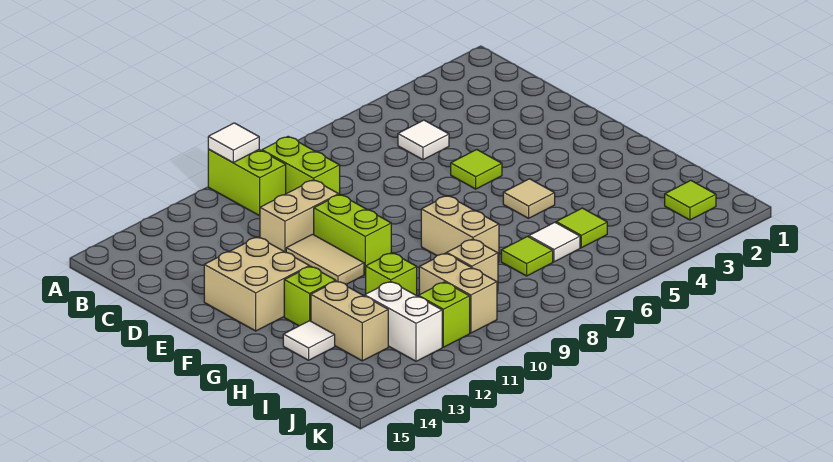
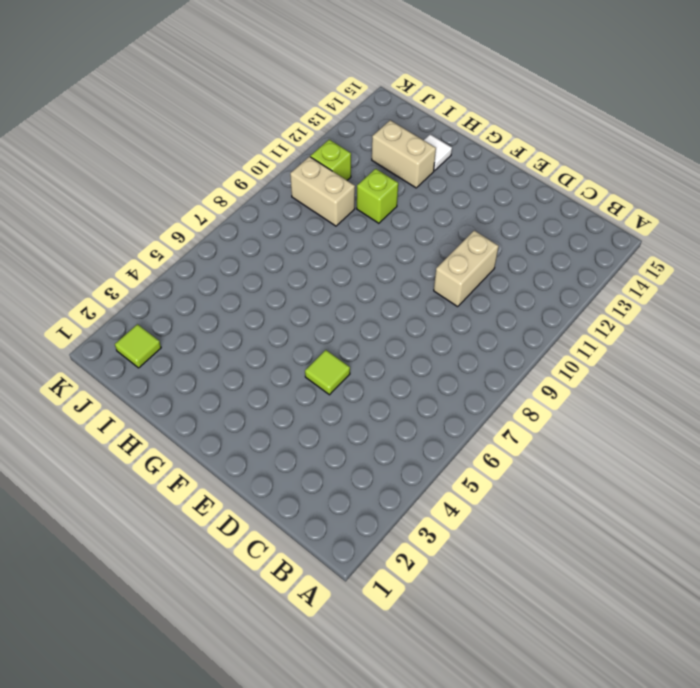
none -> lime brick A10:B10 level 1
none -> lime brick B9:C9 level 1
none -> white tile C5 level 1

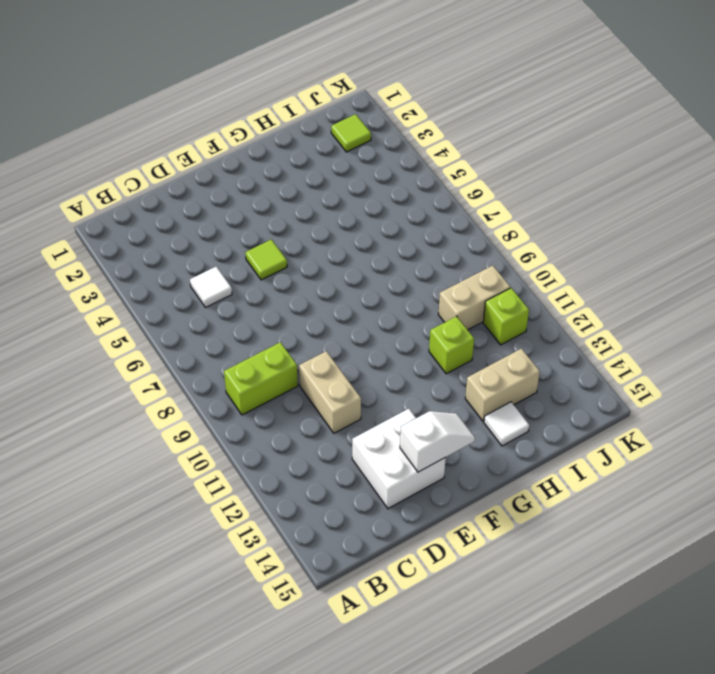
white brick D13:E14 level 1 -> tan brick E13:F14 level 1
white slope E14:F14 level 2 top E -> none
none -> lime brick A10:B10 level 1
none -> lime brick E10:F10 level 1
none -> tan tile E11:F11 level 1

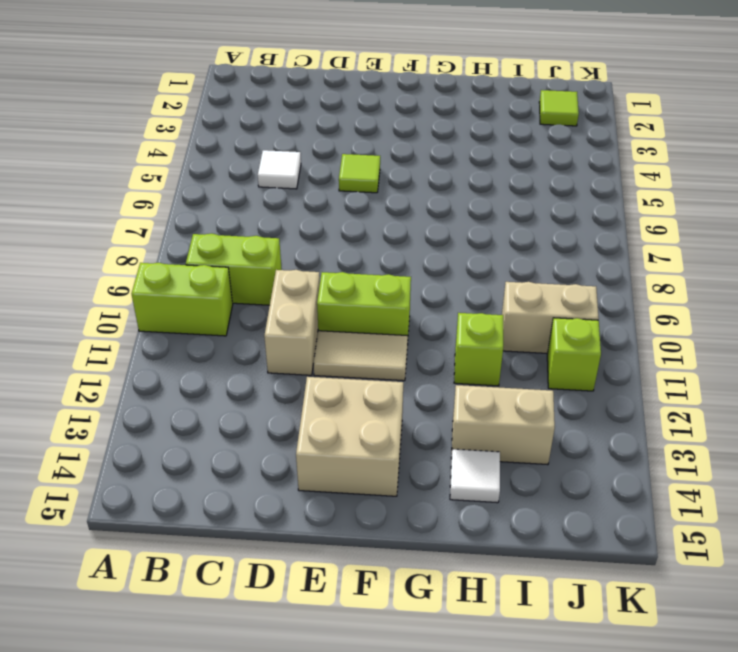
none -> tan tile G5 level 1
none -> tan brick G8:H8 level 1
none -> lime brick G13 level 1

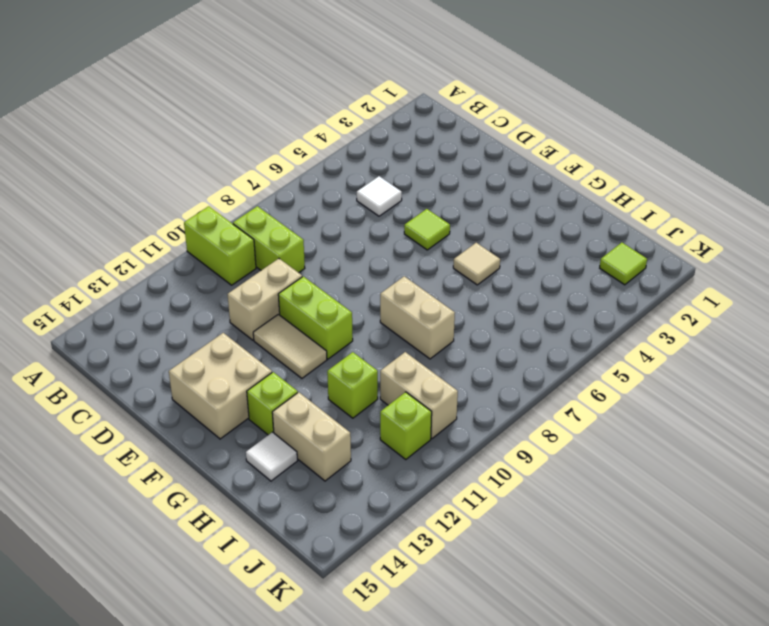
none -> lime tile I5 level 1
none -> white tile I6 level 1
none -> lime tile I7 level 1

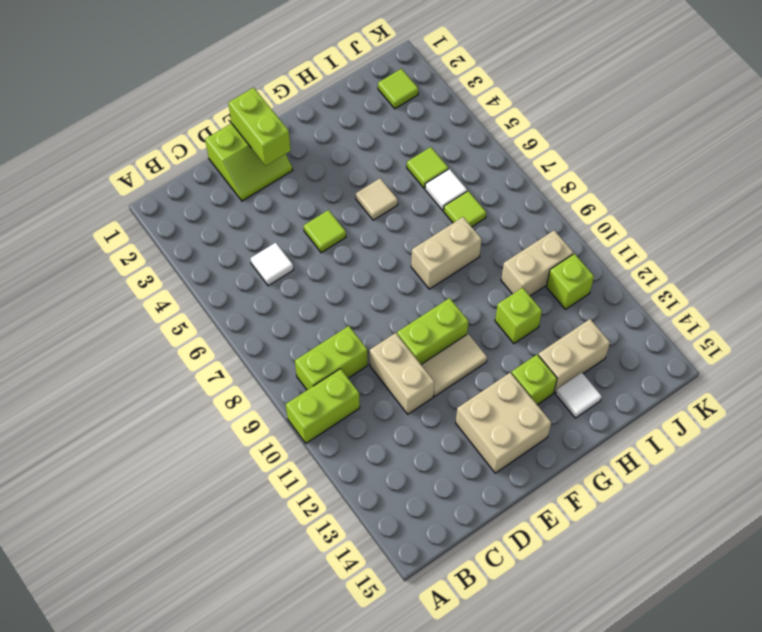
lime slope D1:E2 level 1 top 1 -> none
lime brick E1:E2 level 2 -> none
none -> tan brick I9 level 1
none -> white brick I12:J12 level 1
none -> white tile A10 level 2

